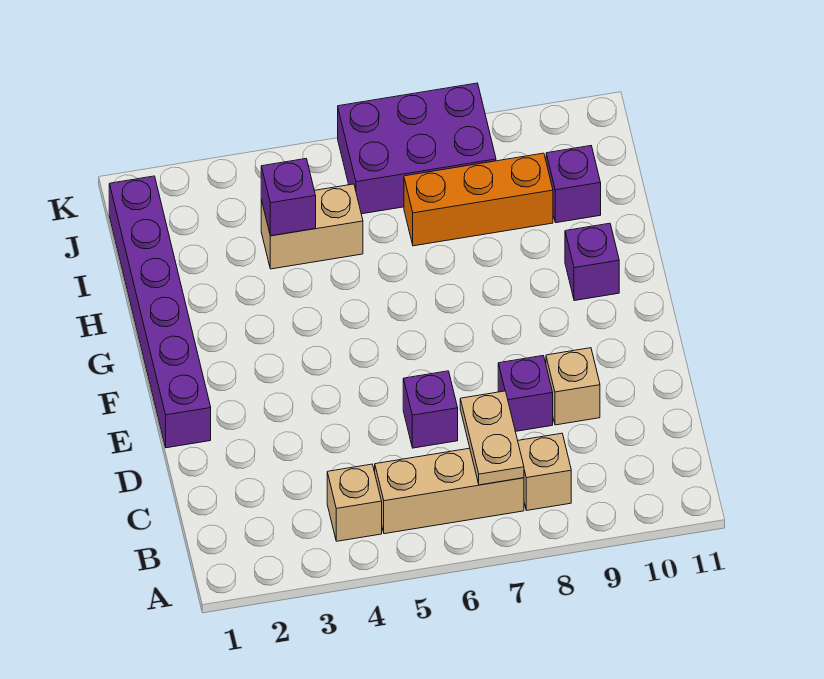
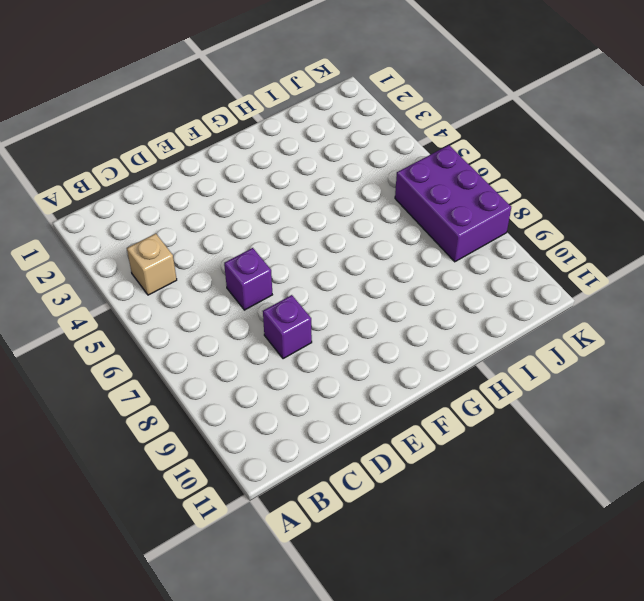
none -> tan brick B5:B7 level 1
none -> tan brick B8 level 1
none -> tan brick D9 level 1

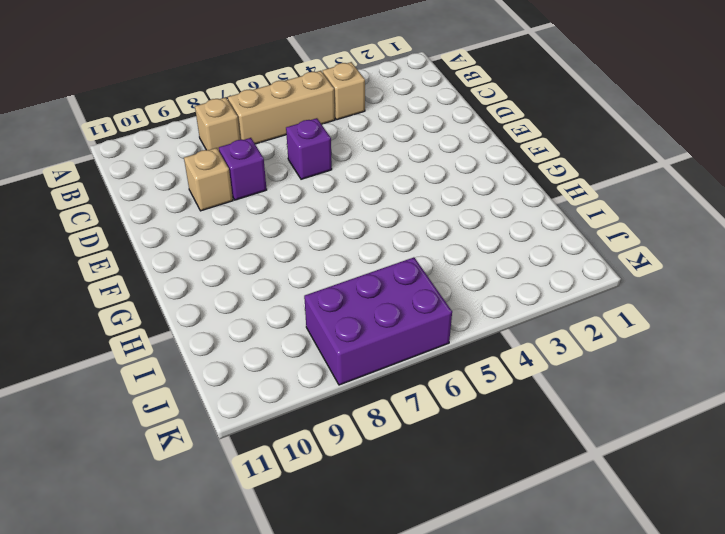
none -> purple brick E1:J1 level 1
none -> purple brick G10 level 1
none -> tan brick I4:I5 level 1

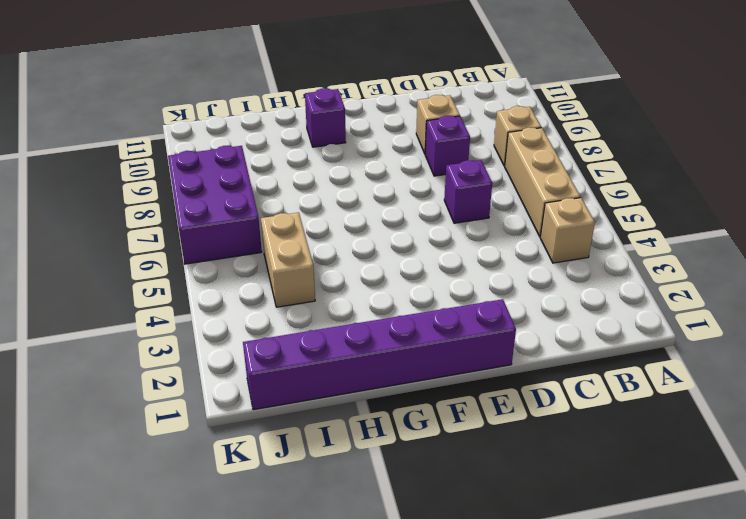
none -> orange brick I7:I9 level 1
none -> purple brick I10 level 1
none -> tan plate B7:C7 level 2

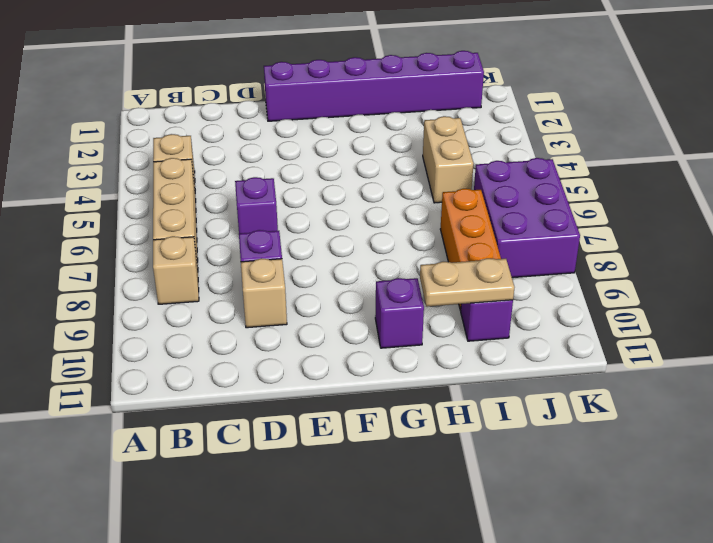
tan plate H10:I10 level 2 -> tan plate B7:C7 level 2
none -> purple brick I4 level 2

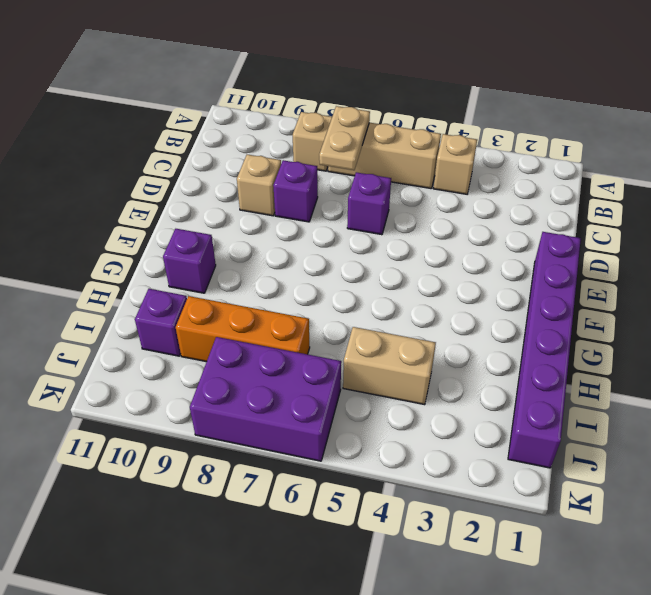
none -> purple brick I4 level 2

